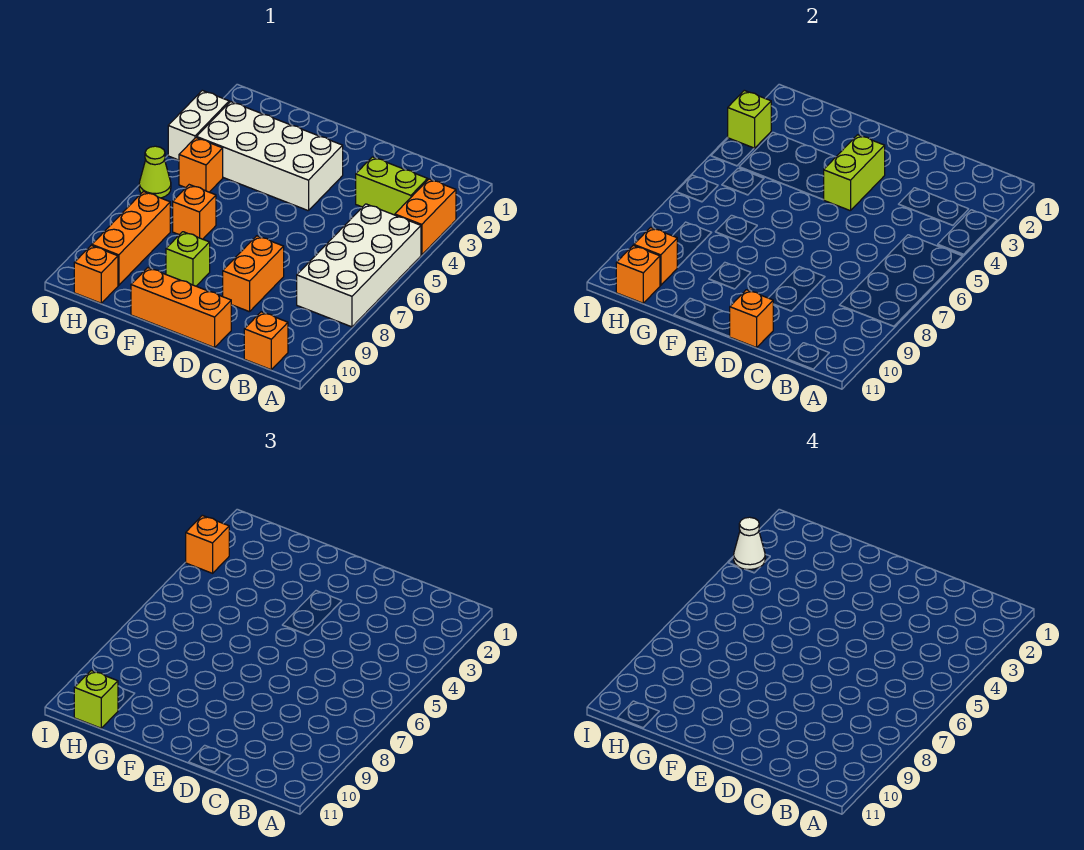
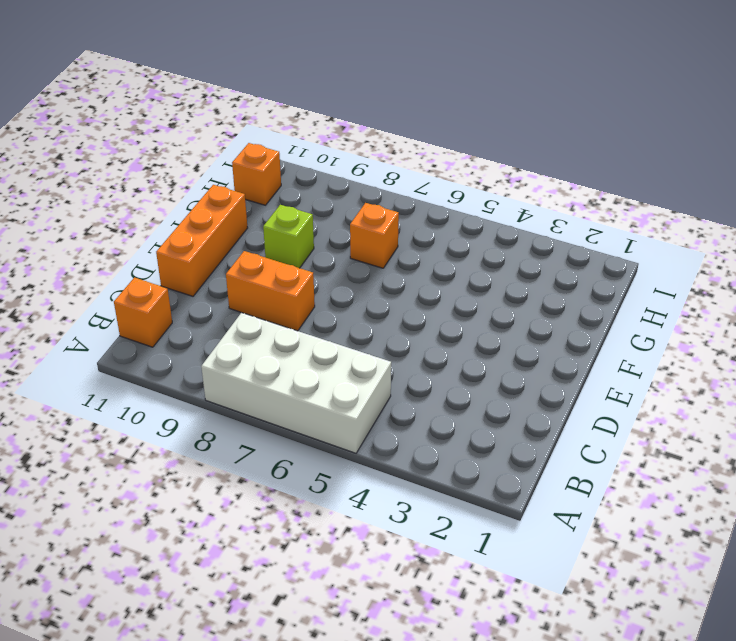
none -> orange brick A3:A4 level 1
none -> lime brick B3:C3 level 1
none -> white brick E3:H4 level 1

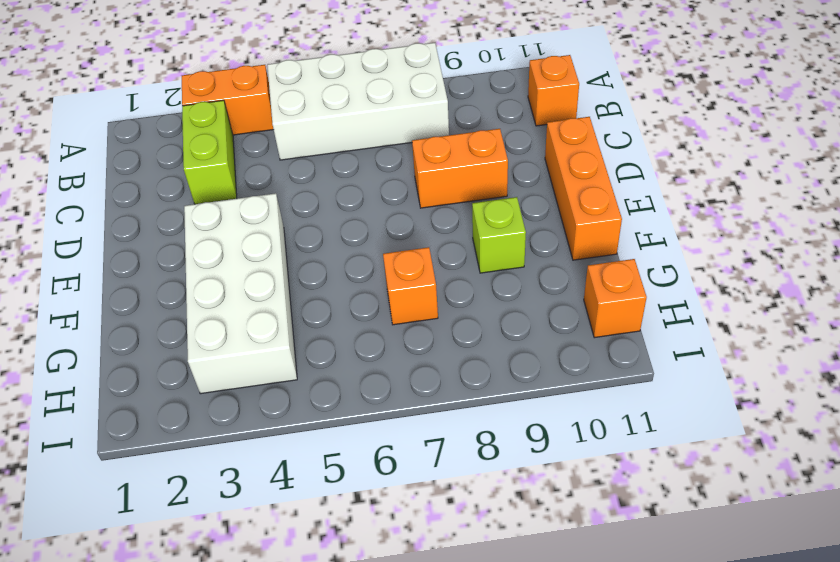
none -> orange brick H5 level 1
none -> orange brick H8:H10 level 1
none -> white brick I3:I4 level 1

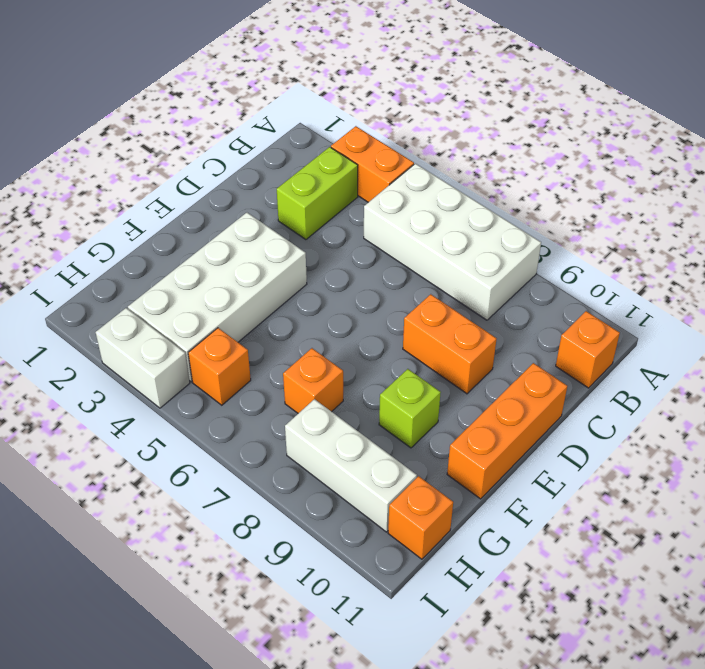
white brick H8:H10 level 1 -> orange brick H8:H10 level 1
none -> lime cone I6 level 1
none -> orange brick D11 level 2
none -> lime brick E3:E4 level 2

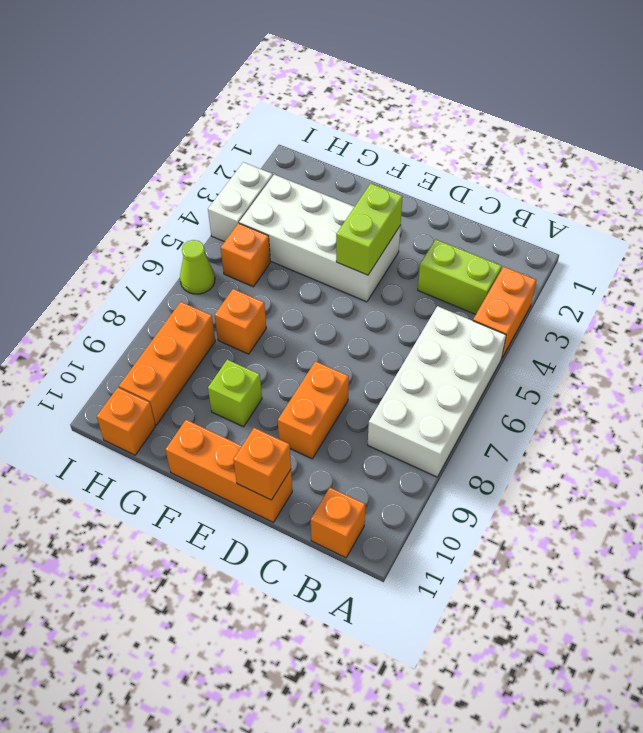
none -> orange brick H10 level 2
none -> orange brick H11 level 2
none -> lime brick I3 level 2

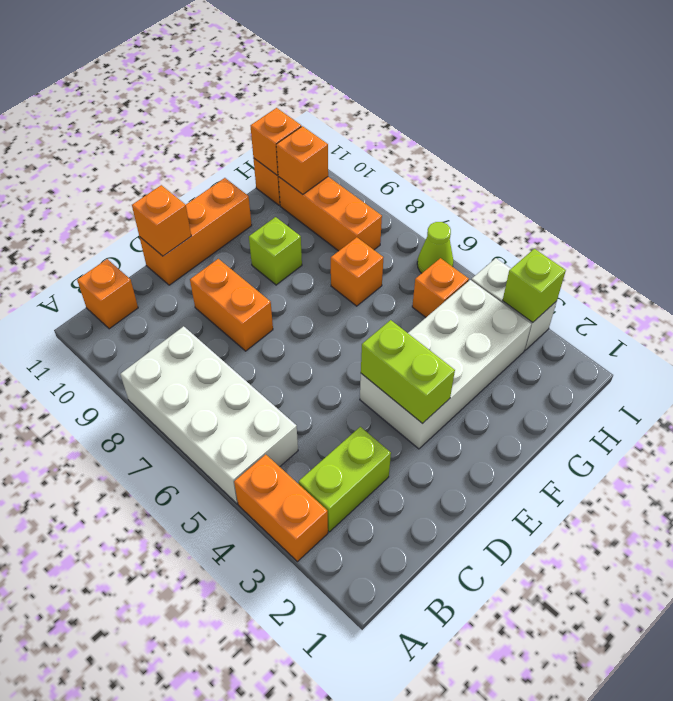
none -> lime brick H11 level 3
none -> orange brick I3 level 3
none -> white cone I3 level 4

